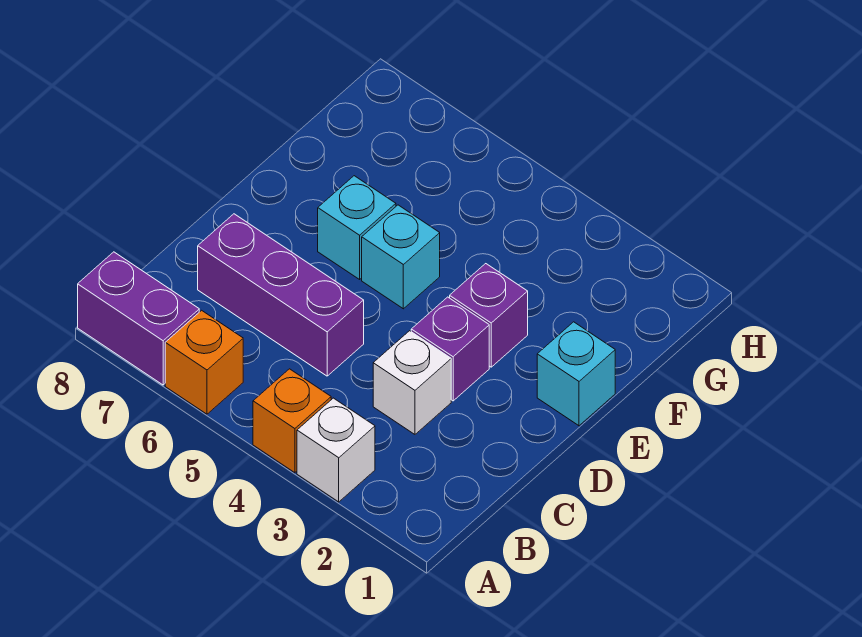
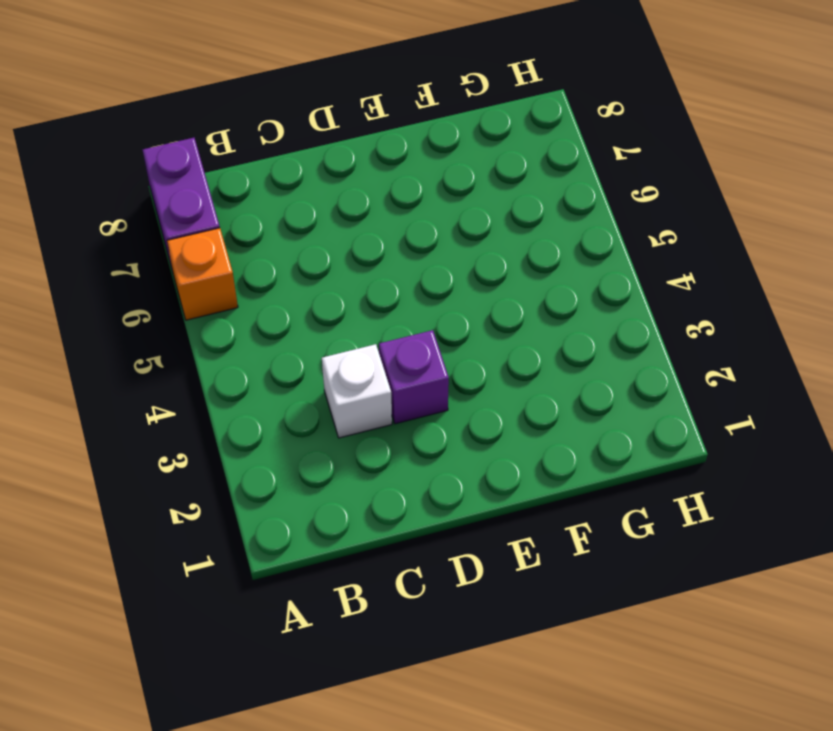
none -> white brick A3 level 1
none -> orange brick A4 level 1

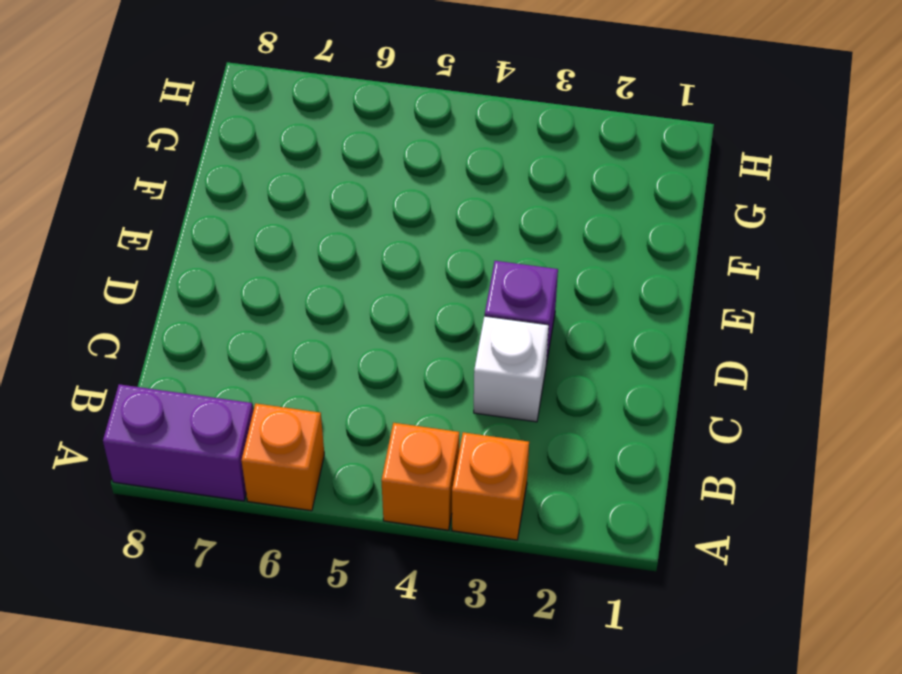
orange brick A3 level 1 -> white brick A3 level 1
none -> purple brick C5:C7 level 1
none -> cyan brick E1 level 1

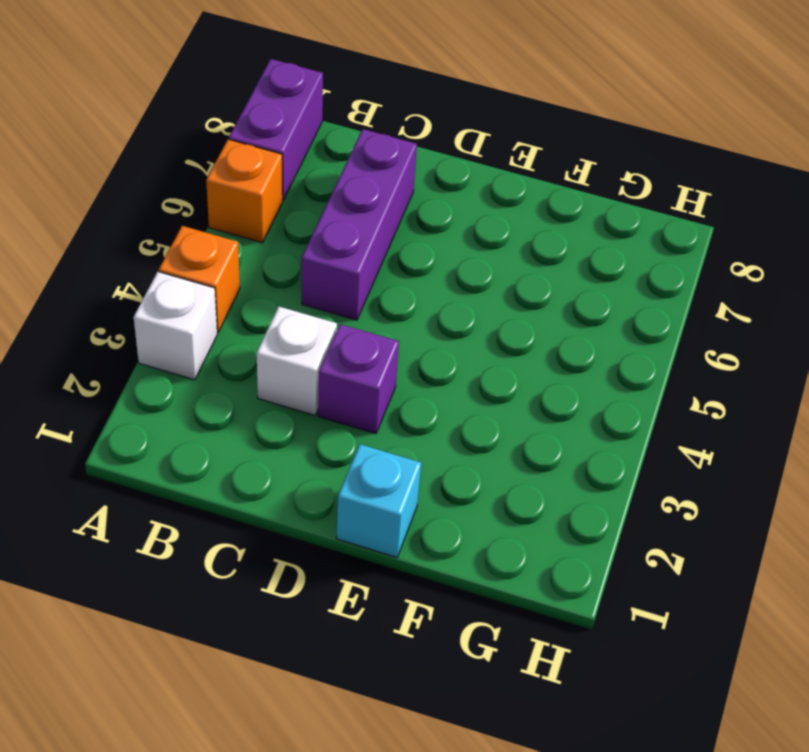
none -> purple brick E3 level 1
none -> cyan brick E5 level 1

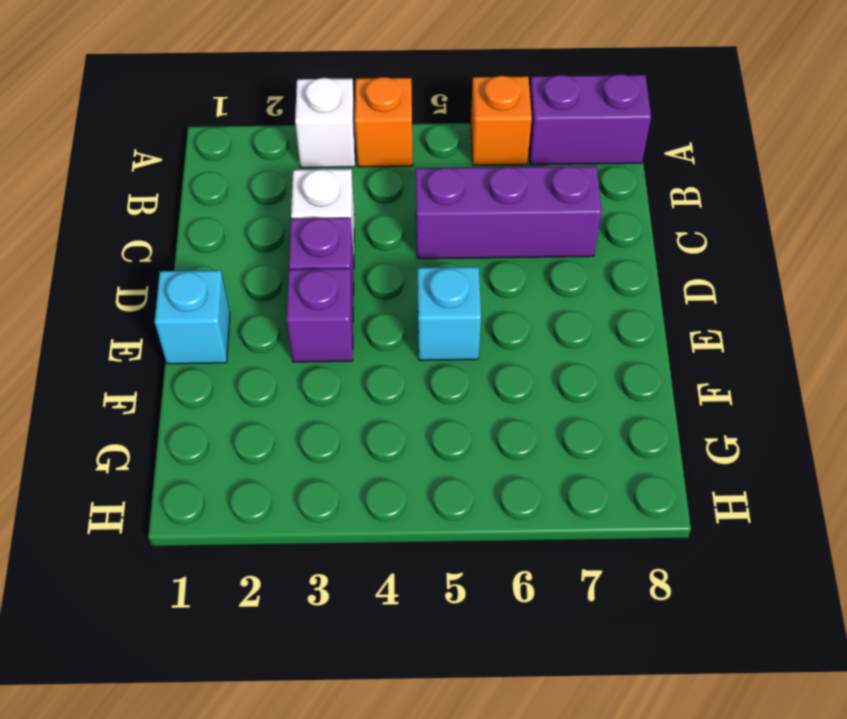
none -> cyan brick E6 level 1

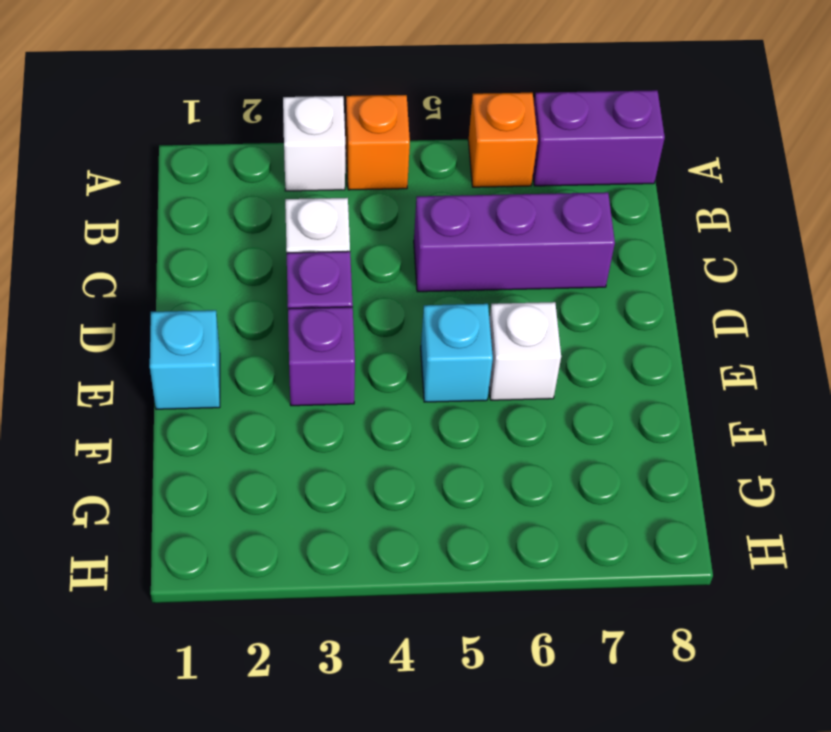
white brick E6 level 1 -> cyan brick E6 level 1

